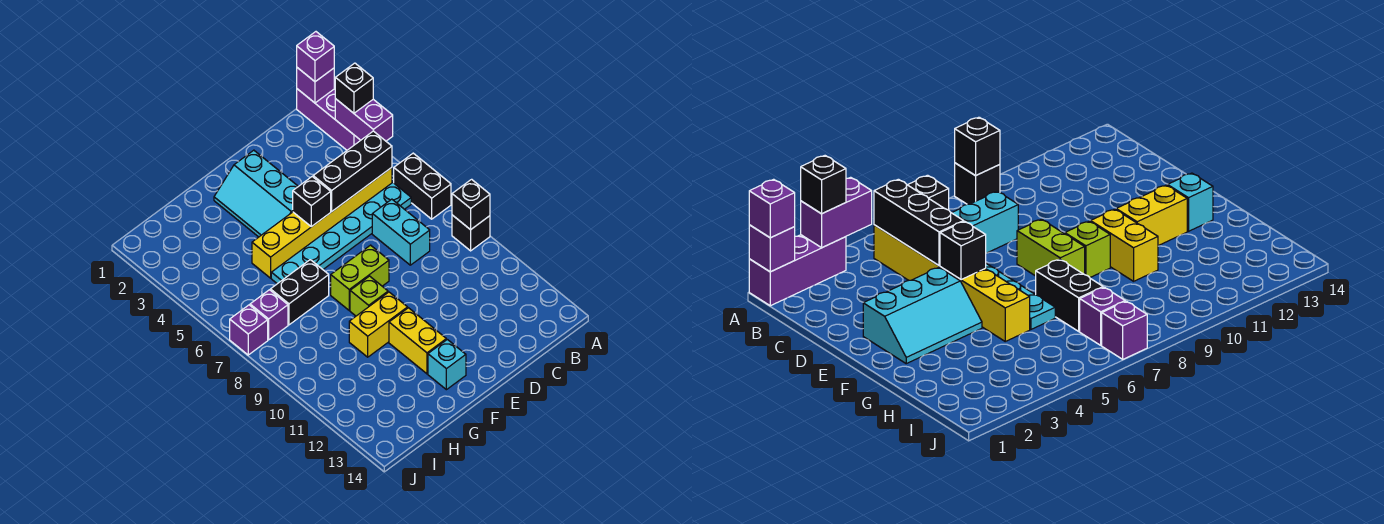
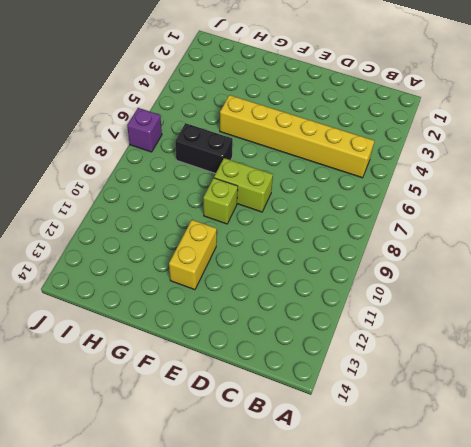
none -> purple brick A1:A3 level 1
none -> black brick A6:A7 level 1
none -> black brick A9 level 1

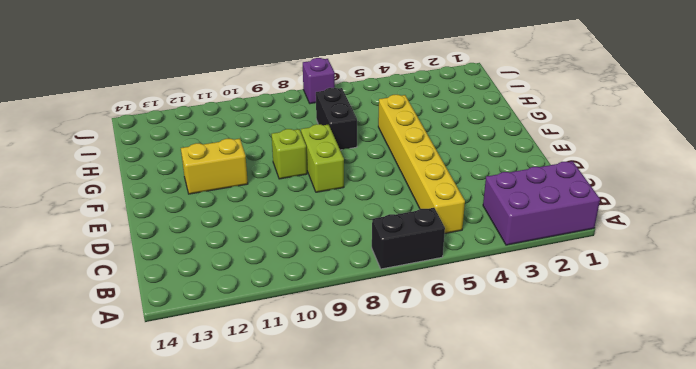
purple brick A1:B3 level 1 -> purple brick A1:A3 level 1
none -> black brick A9 level 1
none -> cyan plate B6:G6 level 1
none -> cyan brick C7:C8 level 1

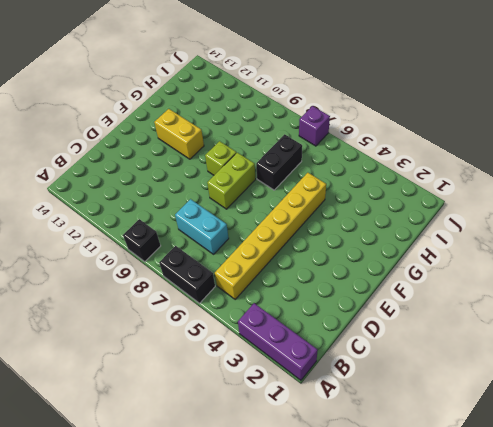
none -> cyan plate B6:G6 level 1
none -> cyan slope E2:F4 level 1 top E
none -> yellow brick F10:G10 level 1

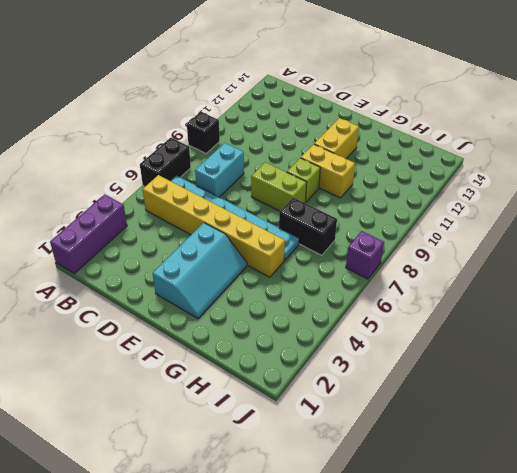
none -> cyan brick F13 level 1
none -> purple brick I7 level 1
none -> purple brick A1 level 2

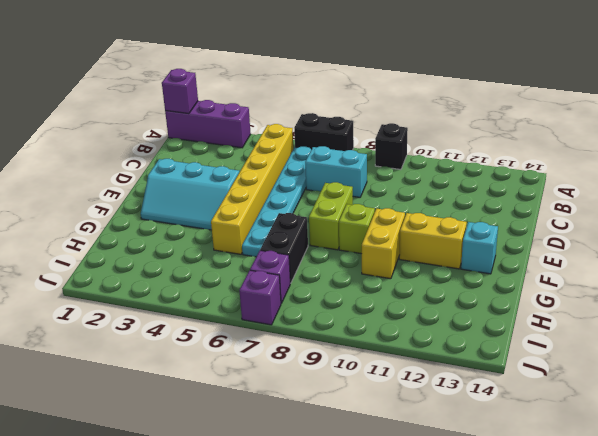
none -> purple brick A3:A4 level 2
none -> black brick A9 level 2
none -> black brick B5:D5 level 2

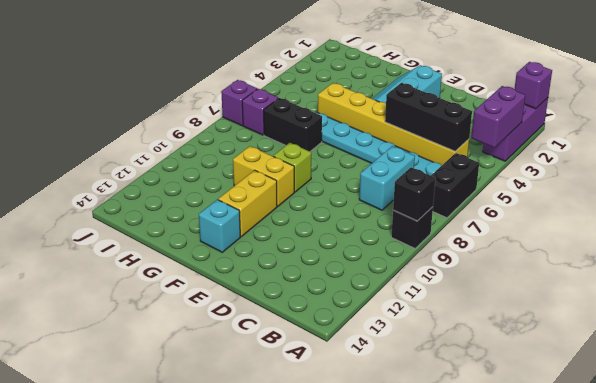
none -> lime brick E8:F8 level 1
none -> black brick E5 level 2
none -> purple brick A1 level 3

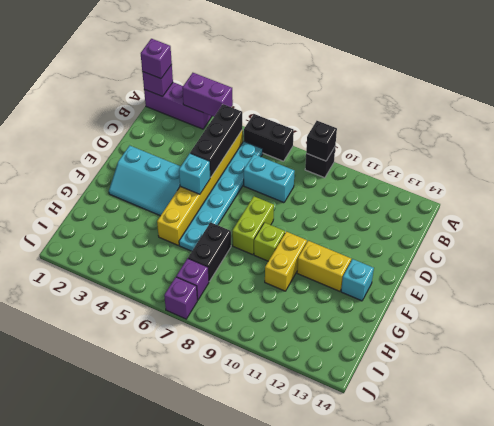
cyan brick E5 level 2 -> black brick E5 level 2
none -> black brick A3 level 3

